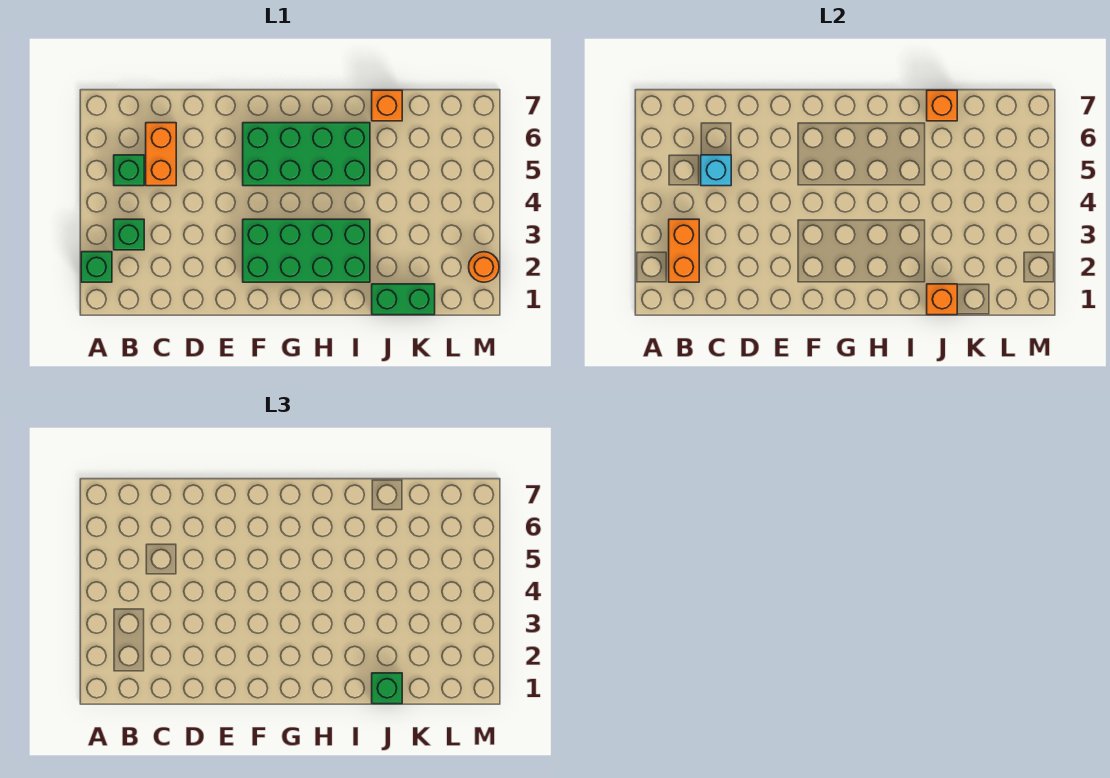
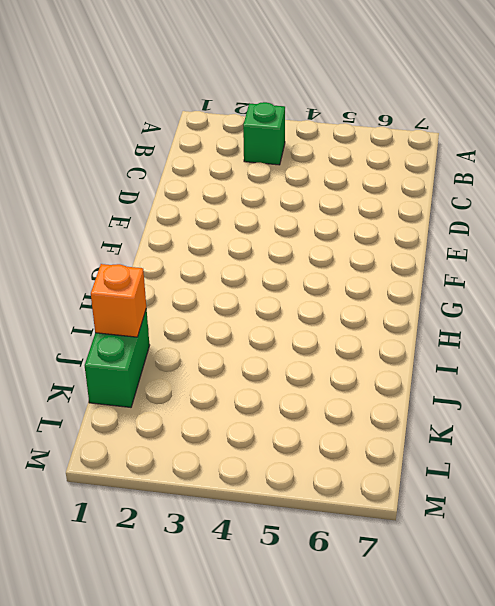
none -> green brick A2 level 1
none -> green brick B5 level 1
none -> orange brick C5:C6 level 1

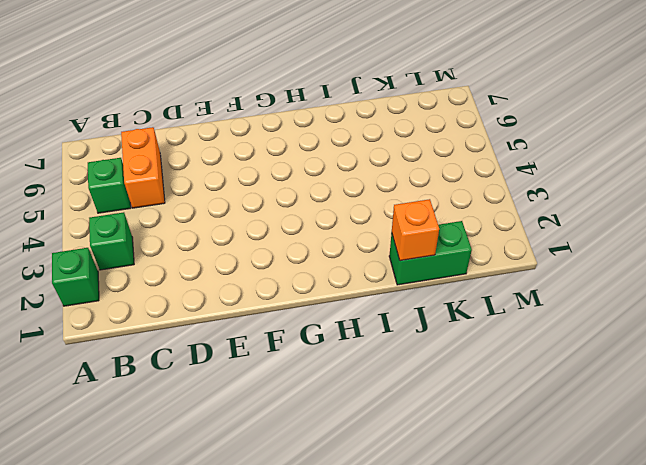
none -> green brick F2:I3 level 1
none -> green brick F5:I6 level 1
none -> orange brick J7 level 1

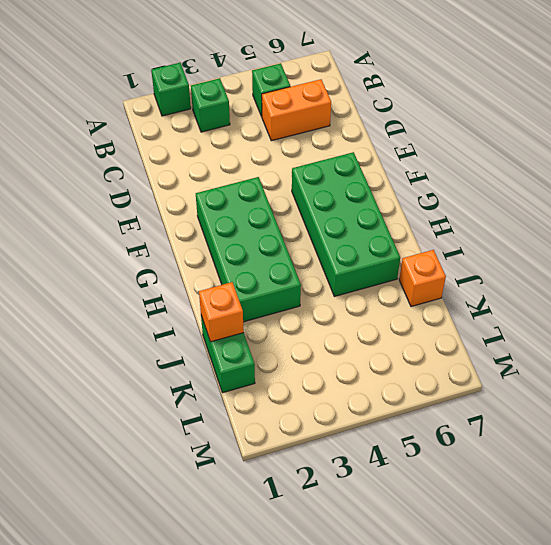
none -> orange round brick M2 level 1
none -> orange brick B2:B3 level 2
none -> cyan brick C5 level 2

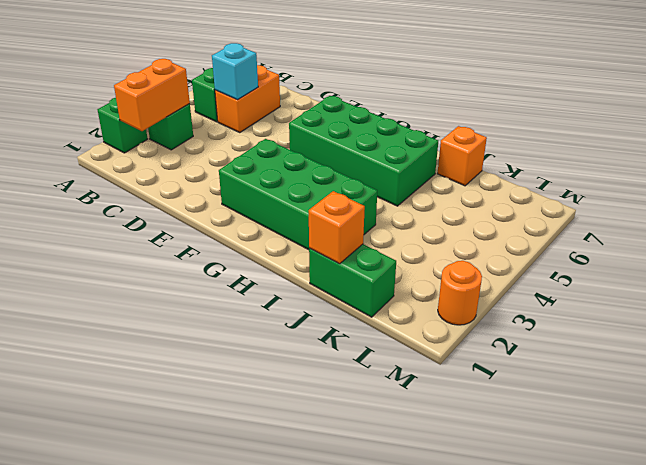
none -> orange brick J7 level 2
none -> green brick J1 level 3

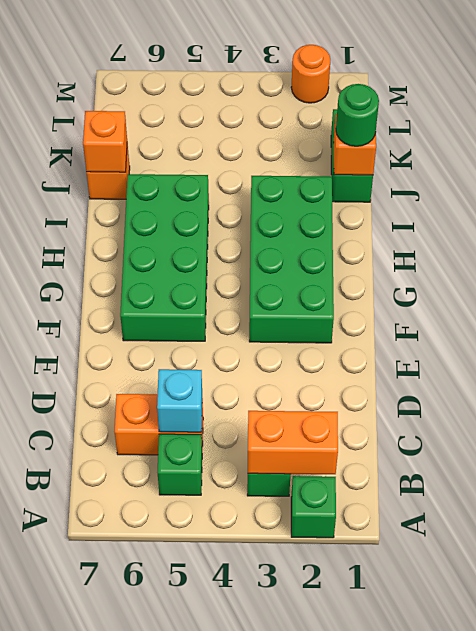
green round brick J1 level 3 -> green brick J1 level 3

